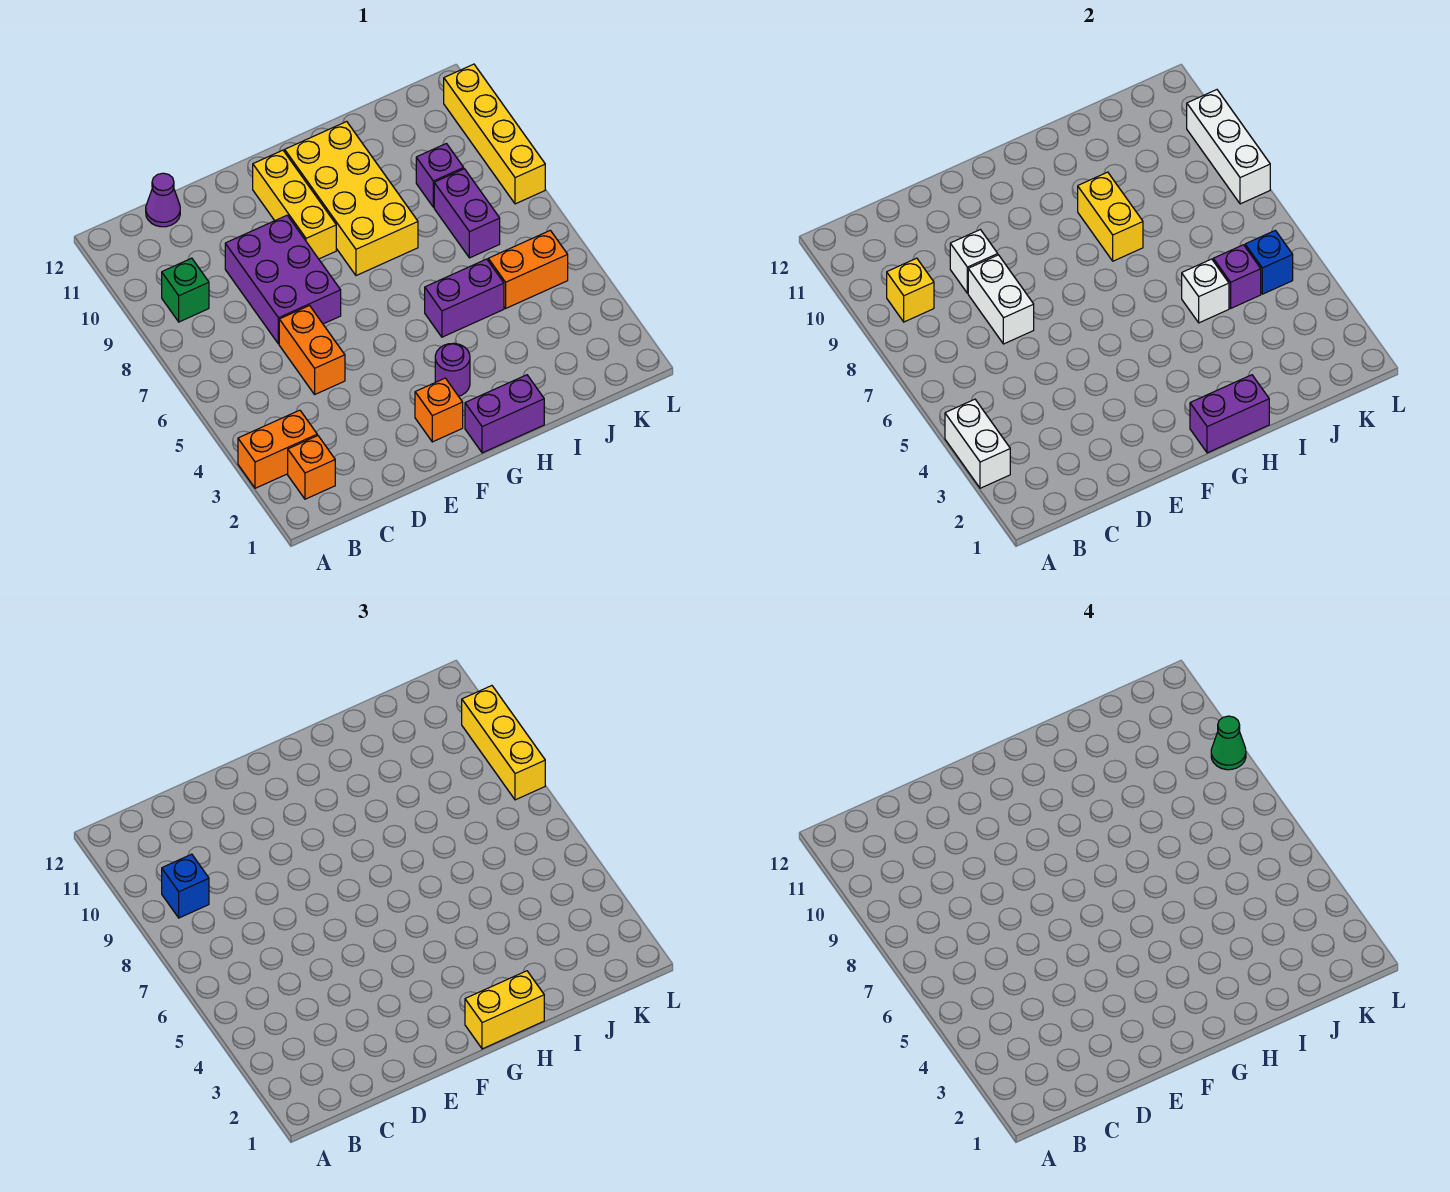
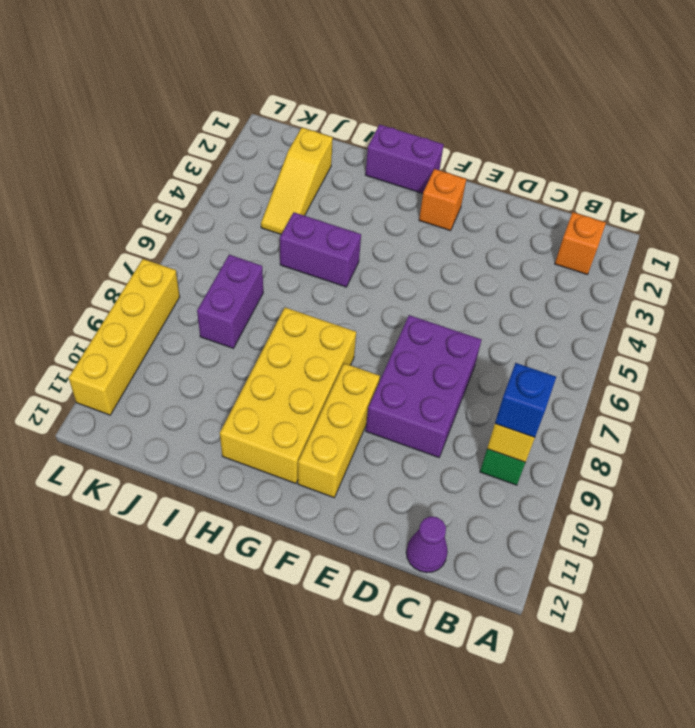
yellow slope J2:J4 level 1 top 2 -> none
none -> orange brick A3:B3 level 1
none -> orange brick D5:D6 level 1
none -> purple round brick G3 level 1
none -> orange brick J5:K5 level 1

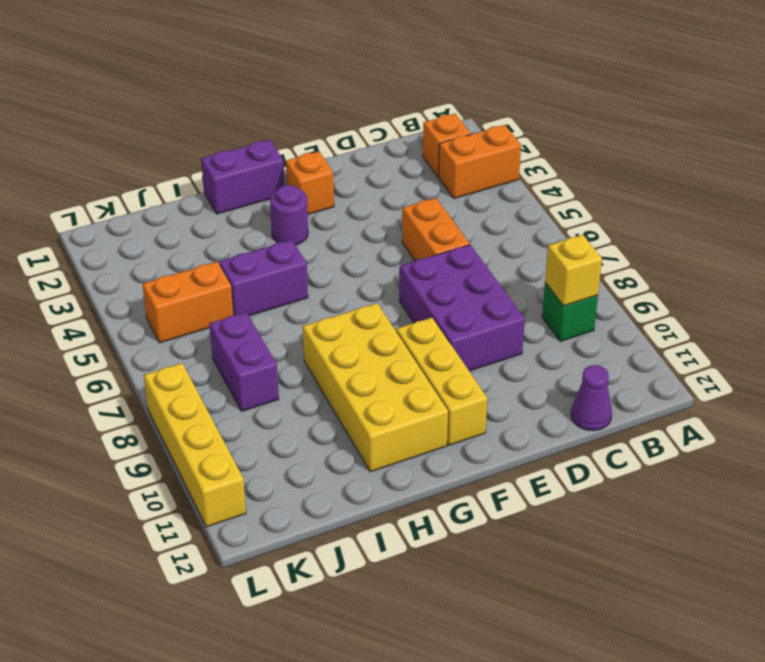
none -> purple brick J9 level 1
none -> white brick A3:A4 level 2
none -> white brick D7:D8 level 2
none -> white brick D9 level 2

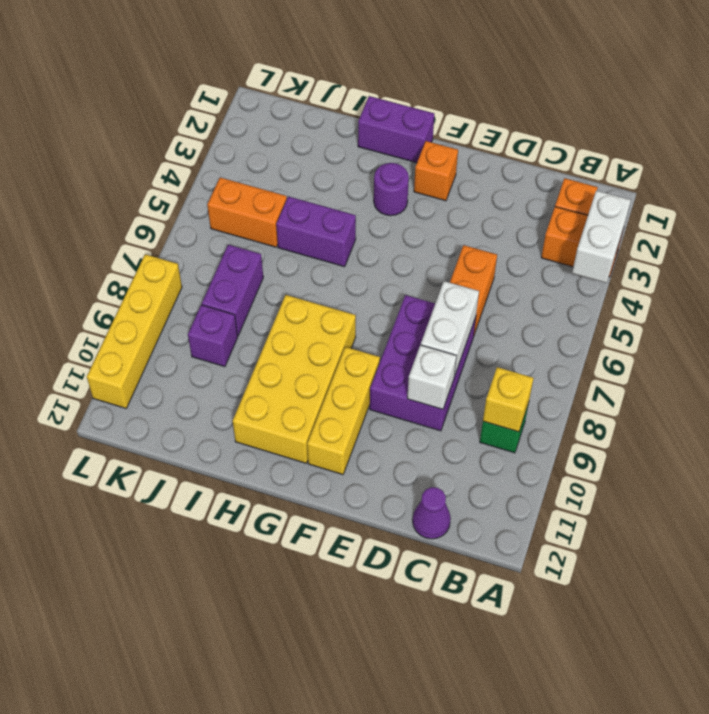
none -> purple brick G1:H1 level 2
none -> yellow brick H8:H9 level 2
none -> white brick I5 level 2
none -> purple brick J5 level 2

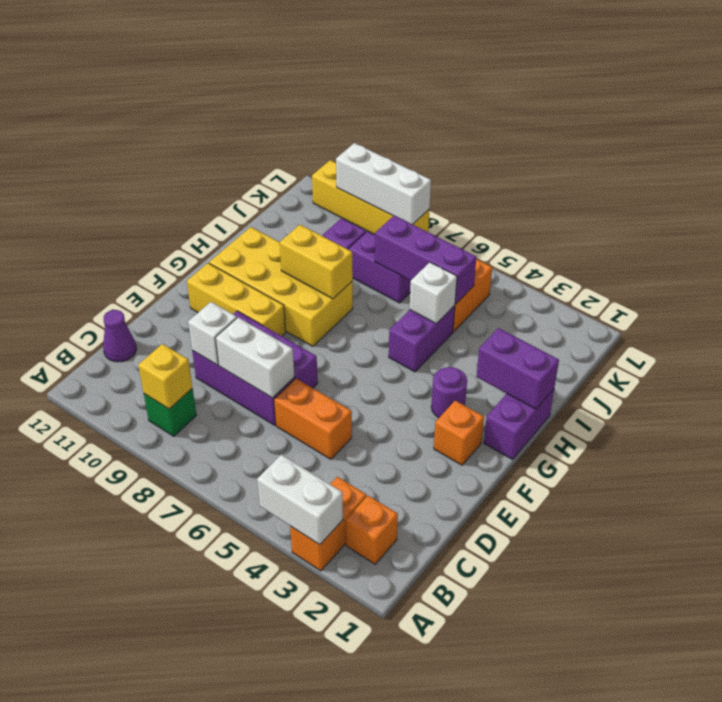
purple brick H1:H2 level 2 -> purple brick G1:H1 level 2
purple brick J5:J7 level 2 -> purple brick J5 level 2
none -> blue brick K5 level 2
none -> blue brick B9 level 3
none -> yellow brick G1:H1 level 3
none -> yellow brick L8:L10 level 3

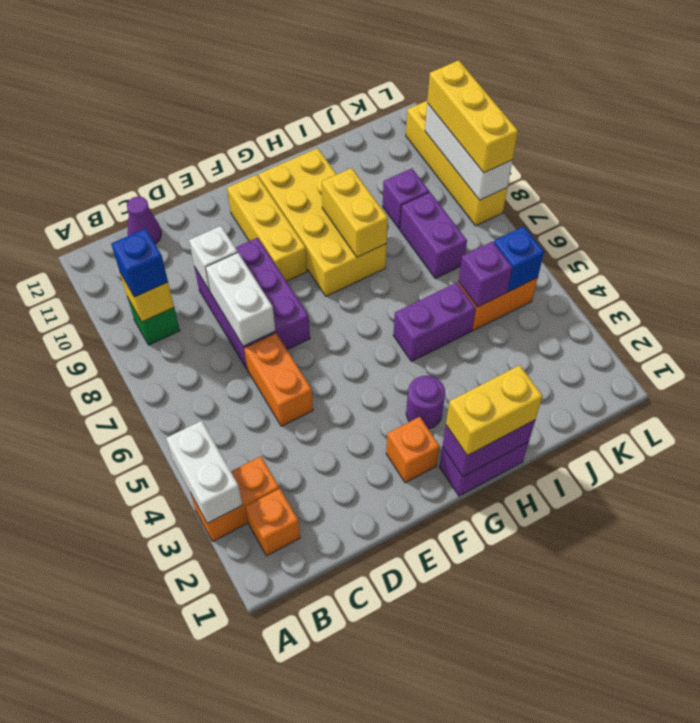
none -> white brick I5 level 2
none -> green cone L9 level 4

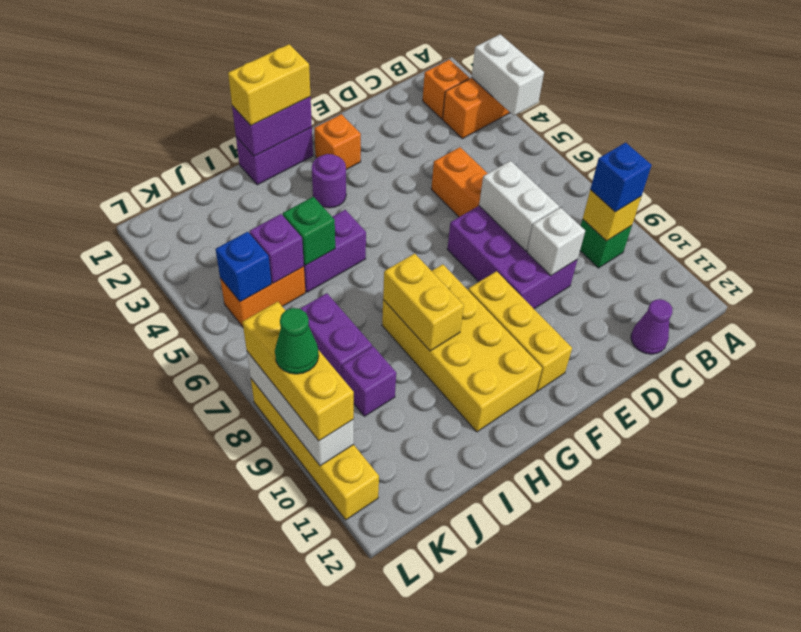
green brick I5 level 2 -> white brick I5 level 2

